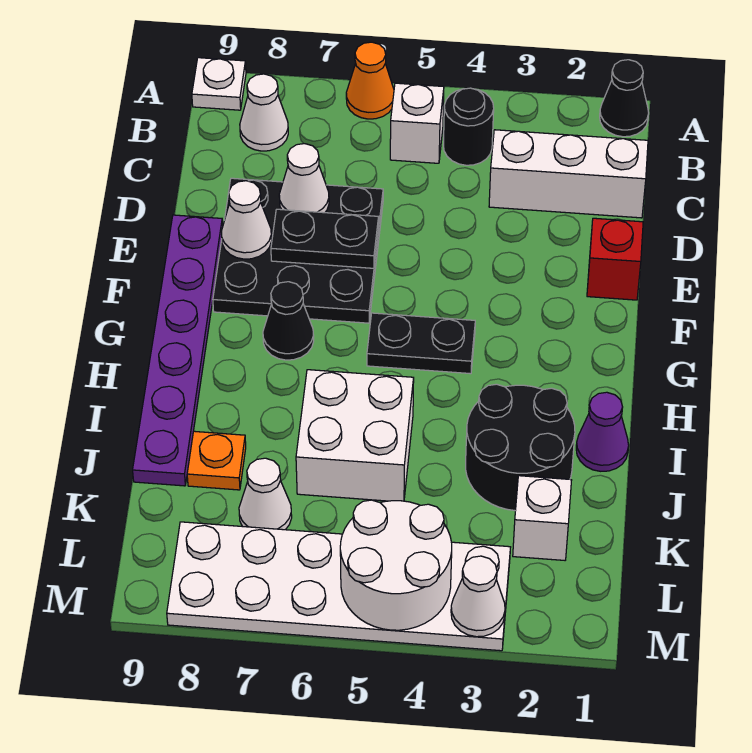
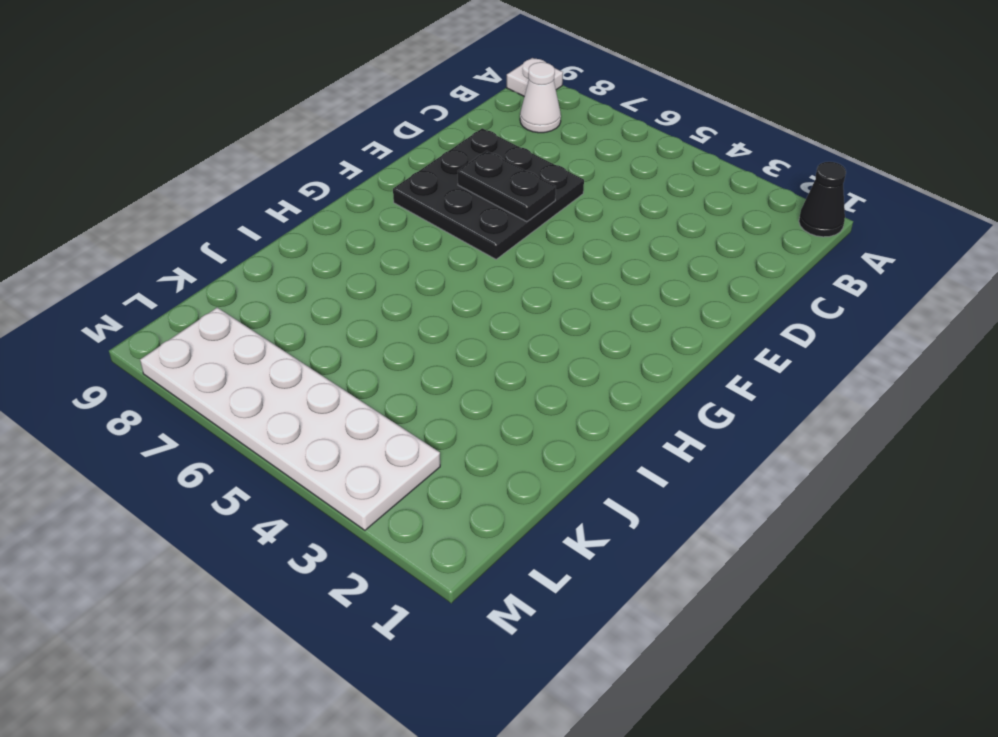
none -> orange cone A6 level 1
none -> black round brick B4 level 1
none -> white brick B5 level 1

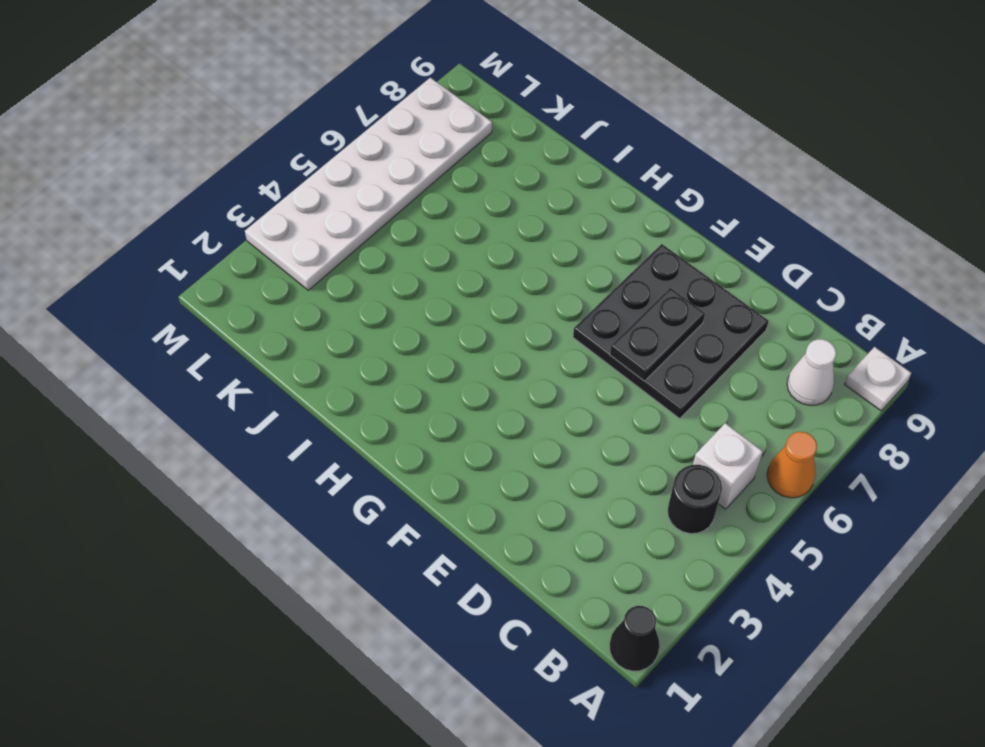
none -> white brick C1:C3 level 1
none -> red brick E1 level 1
none -> purple plate E9:J9 level 1

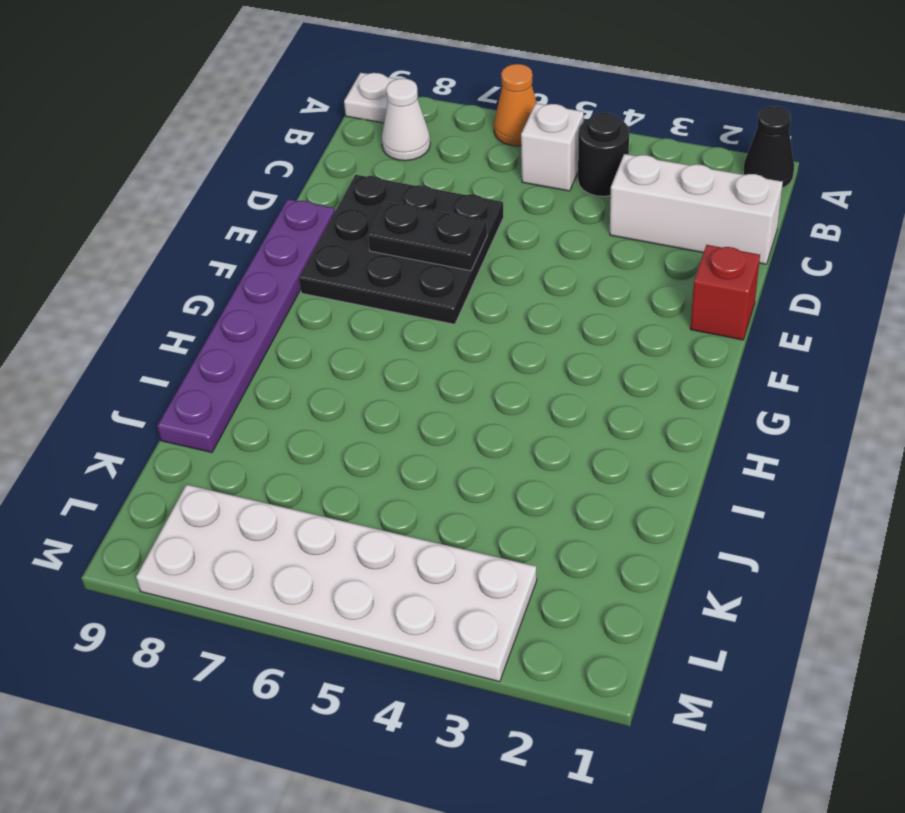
none -> black plate G4:G5 level 1
none -> black cone G7 level 1
none -> purple cone I1 level 1

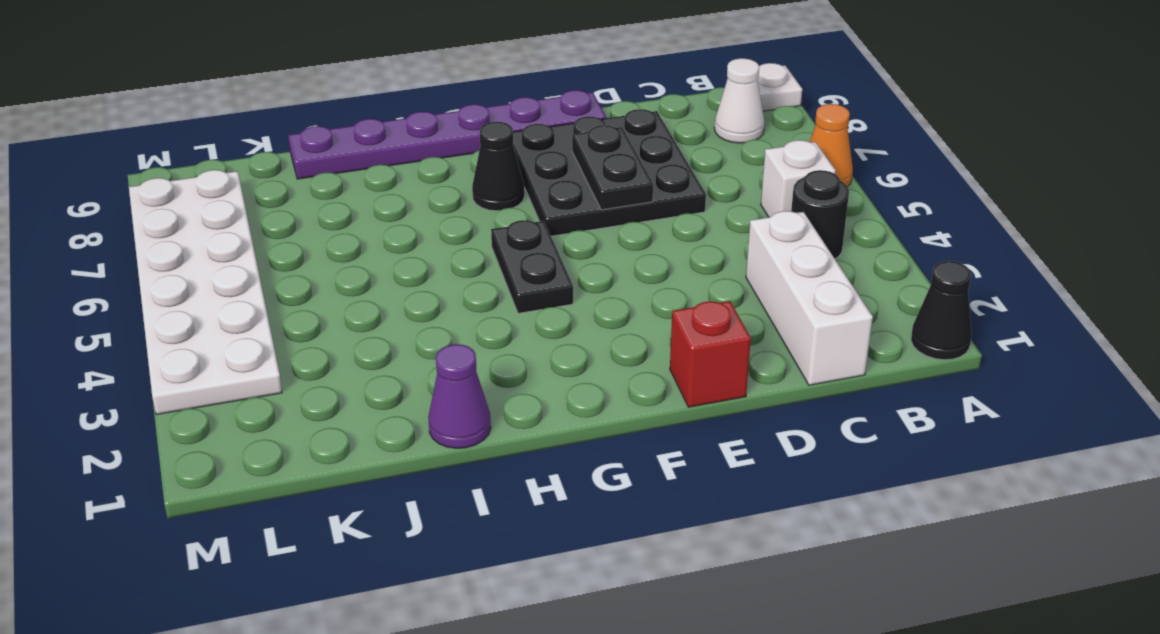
none -> black round brick I2:J3 level 1
none -> white brick I5:J6 level 1
none -> orange plate J8 level 1

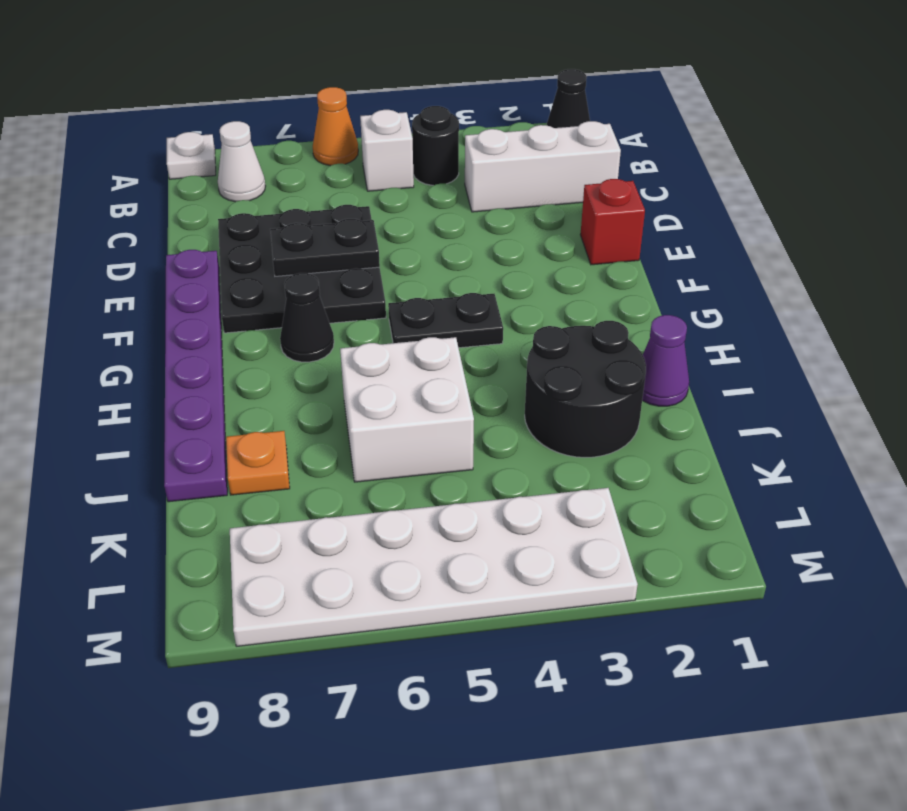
none -> white brick K2 level 1
none -> white cone K7 level 1
none -> white cone D7 level 2

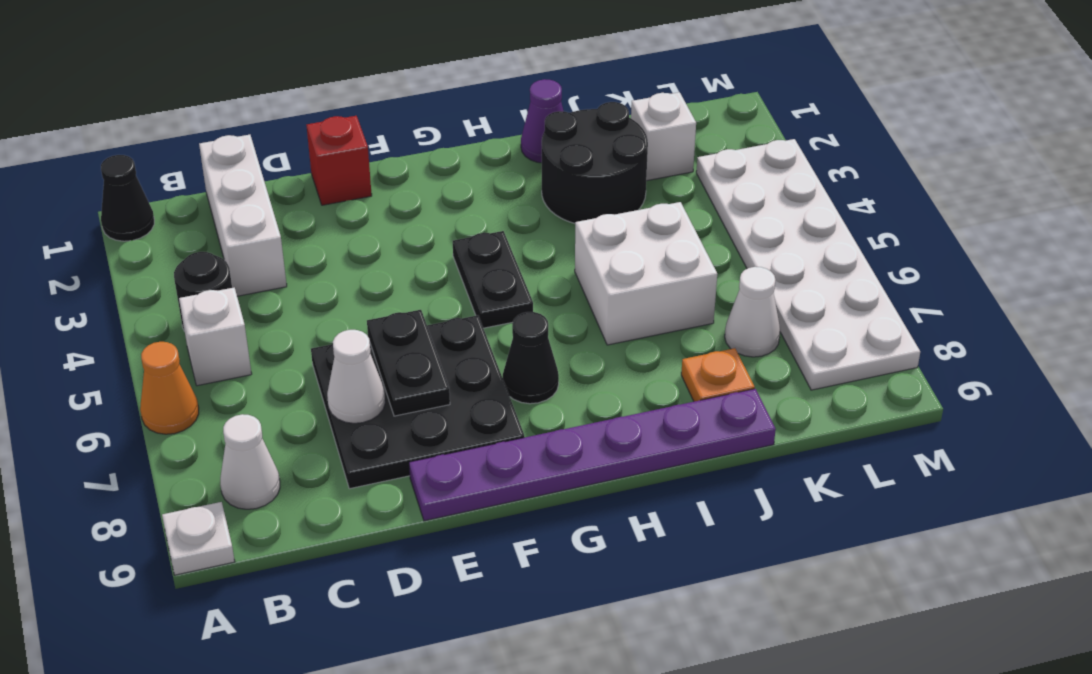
none -> white cone E8 level 2
none -> white round brick L4:M5 level 2
none -> white cone M3 level 2

